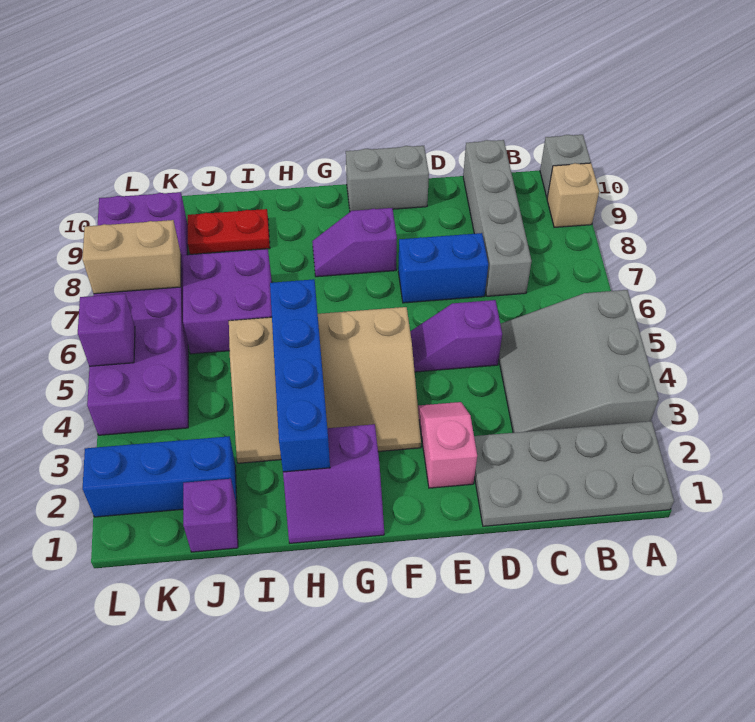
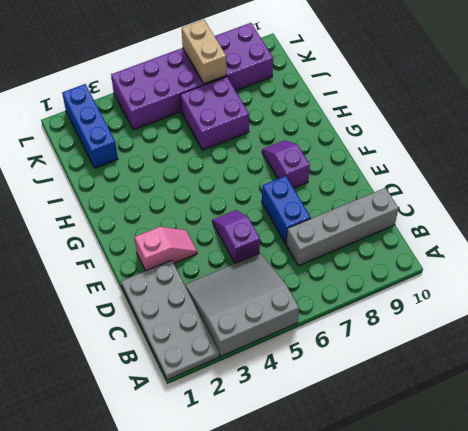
none -> tan brick A9 level 1
none -> grey brick A10 level 1
none -> grey brick E10:F10 level 1

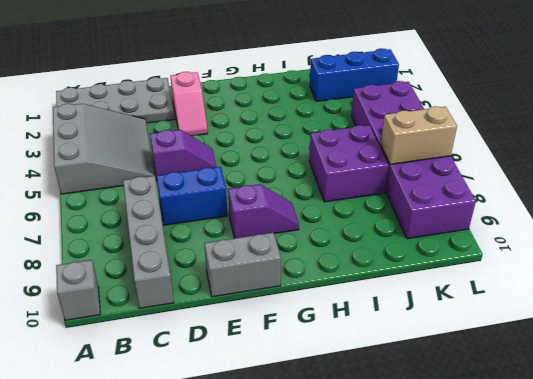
none -> tan brick A9 level 1
none -> tan slope F3:I5 level 1 top 5
none -> purple slope G1:H2 level 1 top 2

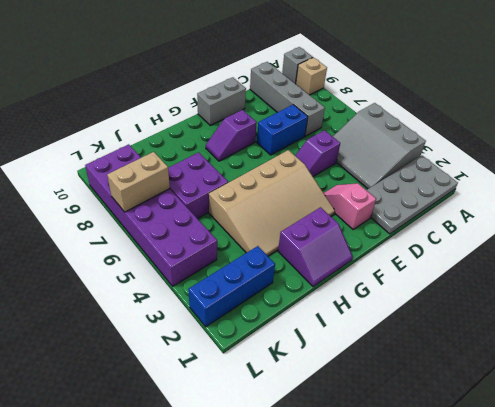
none -> red plate I9:J9 level 1
none -> purple brick J1 level 1
none -> blue brick H2:H5 level 2

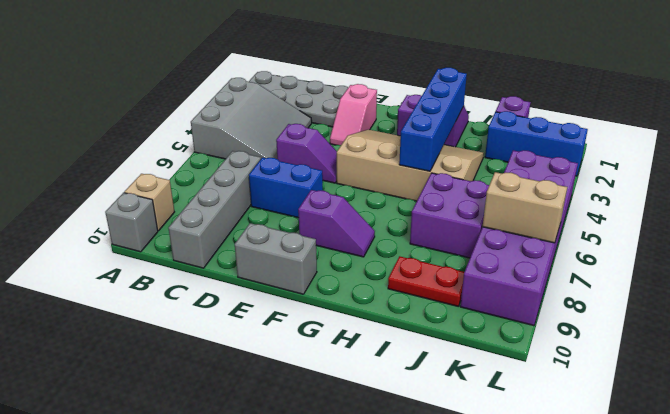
none -> purple brick L5 level 2

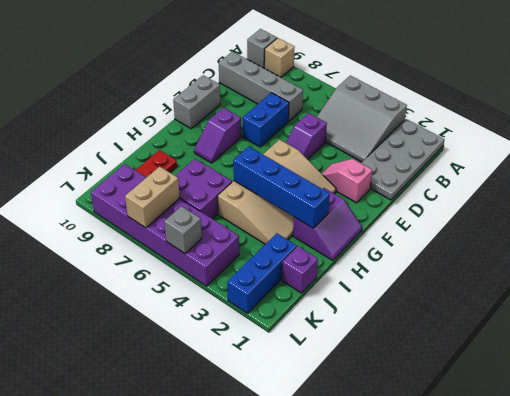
grey brick L5 level 2 -> purple brick L5 level 2

